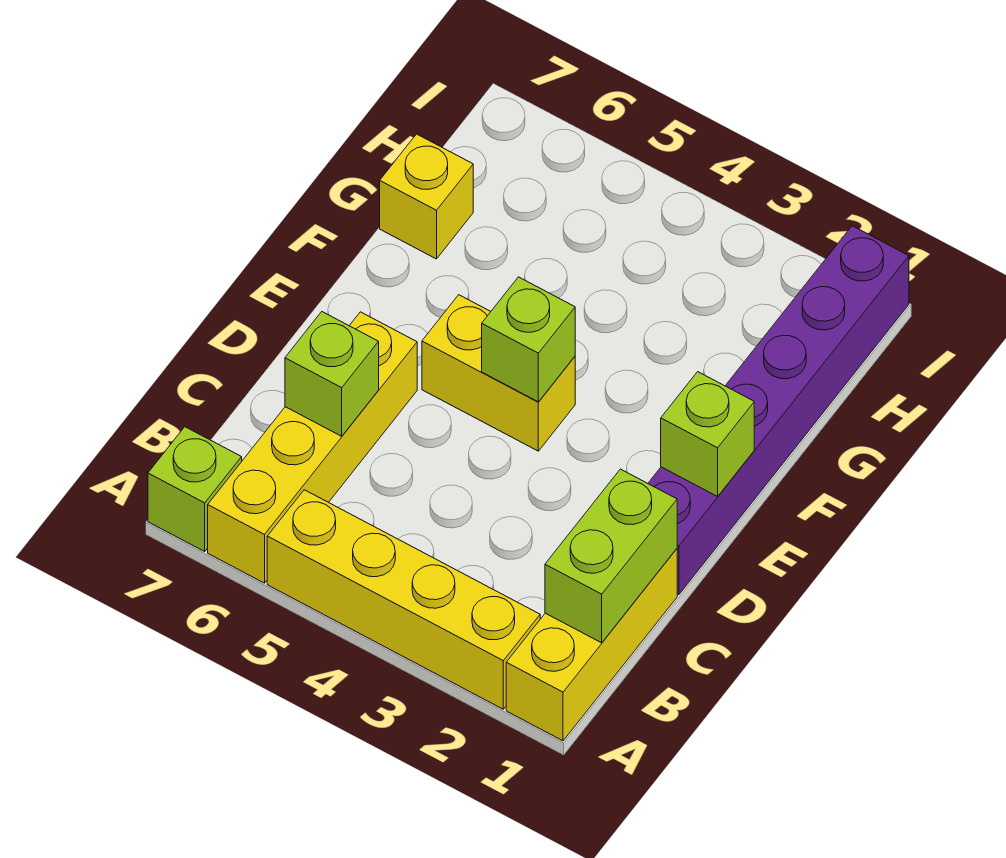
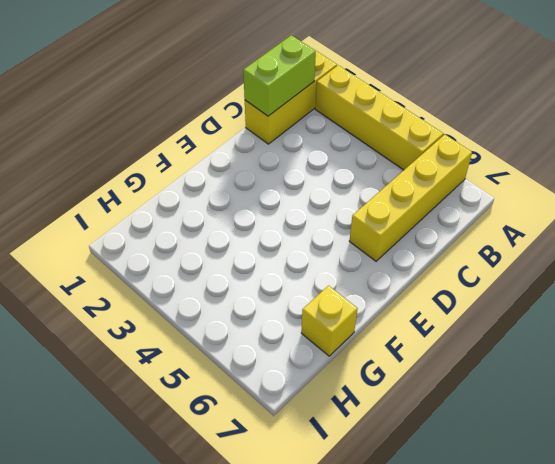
none -> lime brick A7 level 1
none -> purple brick D1:I1 level 1

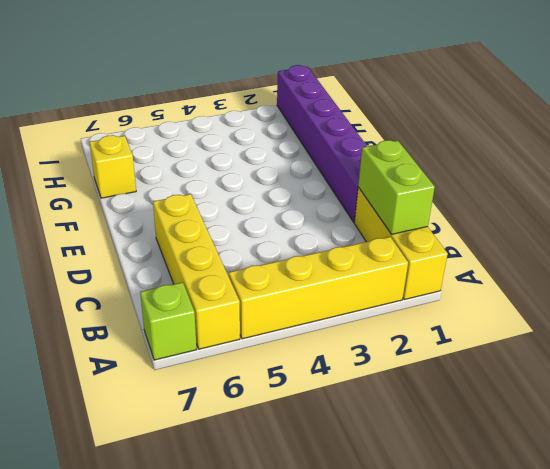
none -> yellow brick E4:E5 level 1
none -> lime brick C6 level 2

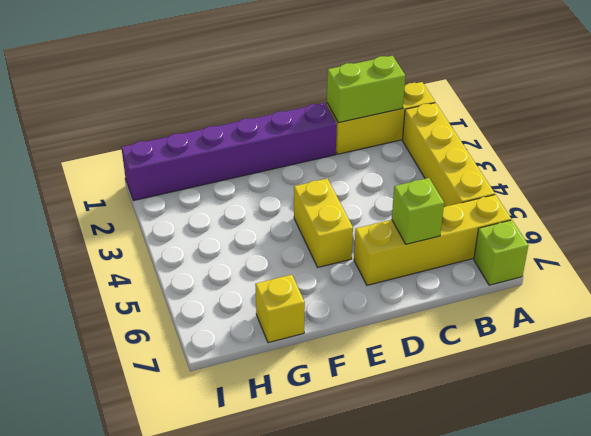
none -> lime brick E1 level 2
none -> lime brick E4 level 2

